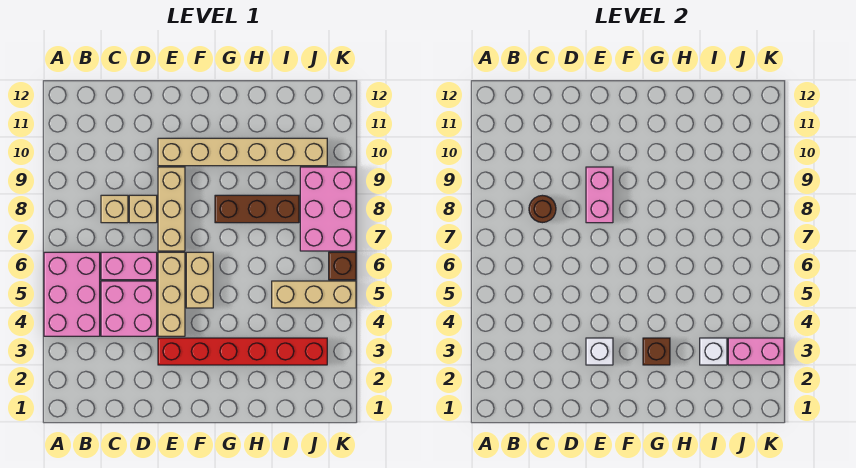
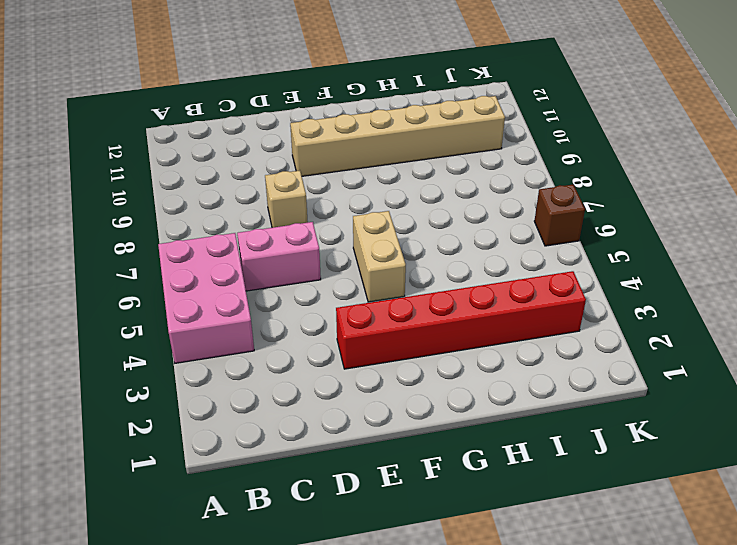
none -> pink brick C4:D5 level 1
none -> tan brick C8 level 1
none -> tan brick E4:E6 level 1

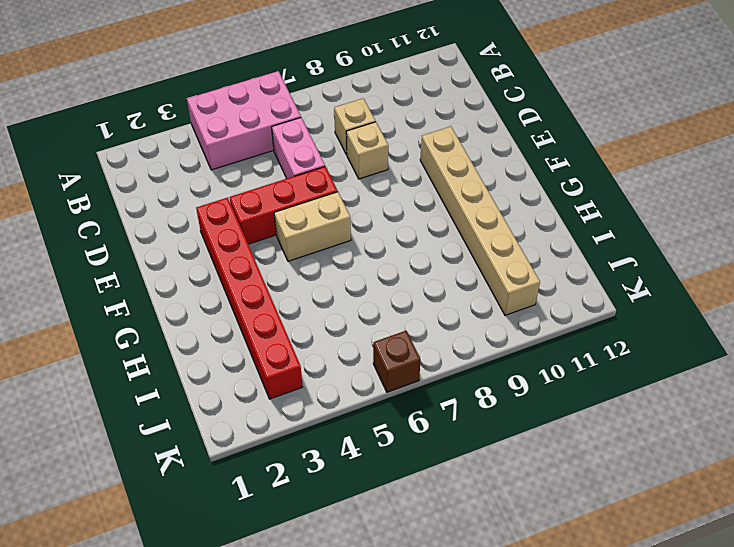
red brick E4:E6 level 1 -> tan brick E4:E6 level 1
none -> pink brick C4:D5 level 1
none -> tan brick E7:E9 level 1
none -> brown brick G8:I8 level 1

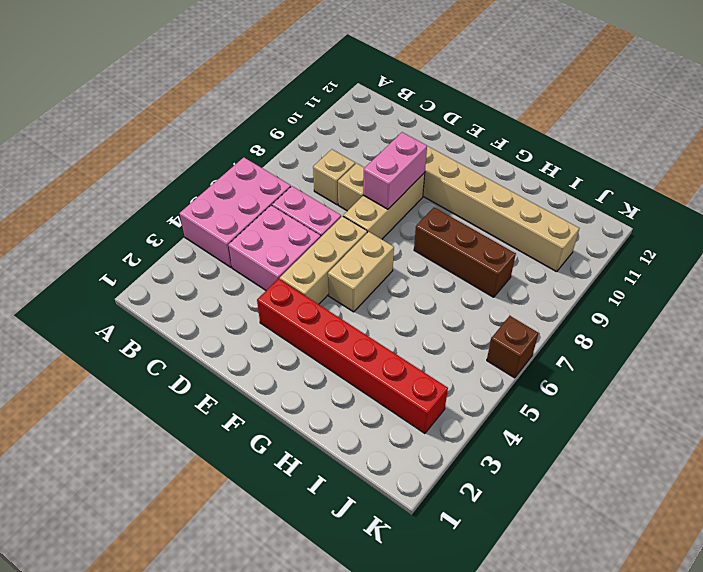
none -> tan brick I5:K5 level 1
none -> pink brick J7:K9 level 1
none -> brown round brick C8 level 2

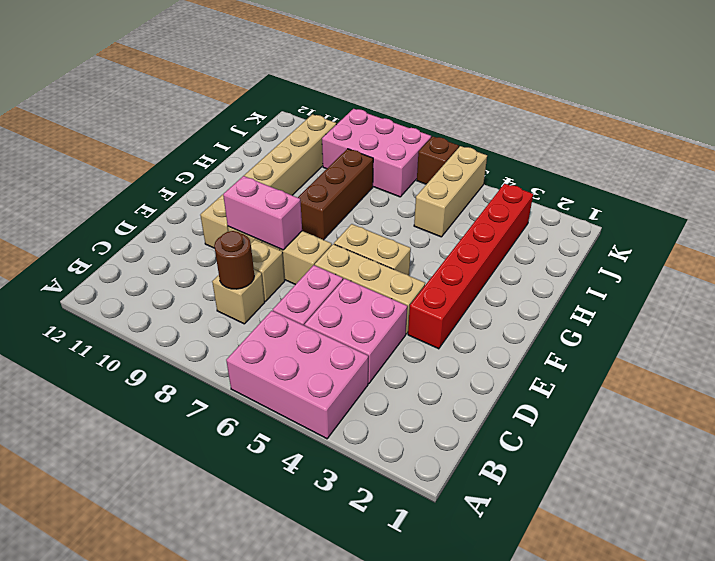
none -> white brick E3 level 2
none -> brown brick G3 level 2
none -> white brick I3 level 2

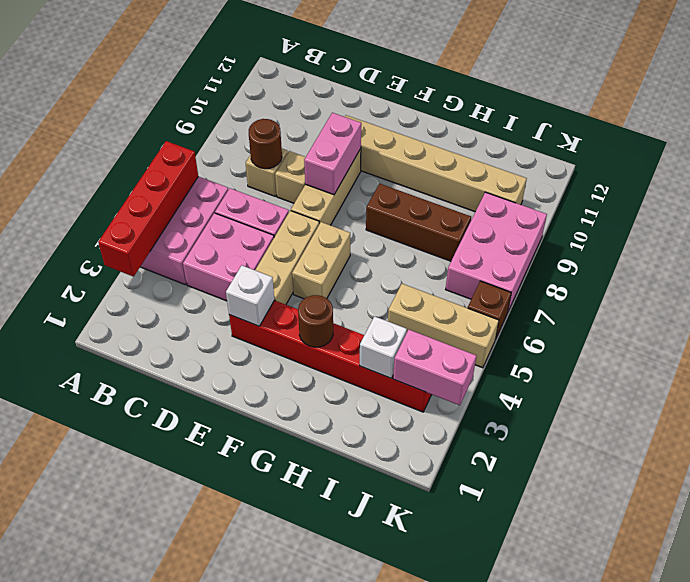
red brick A3:A6 level 2 -> none
brown round brick G3 level 2 -> brown brick G3 level 2

